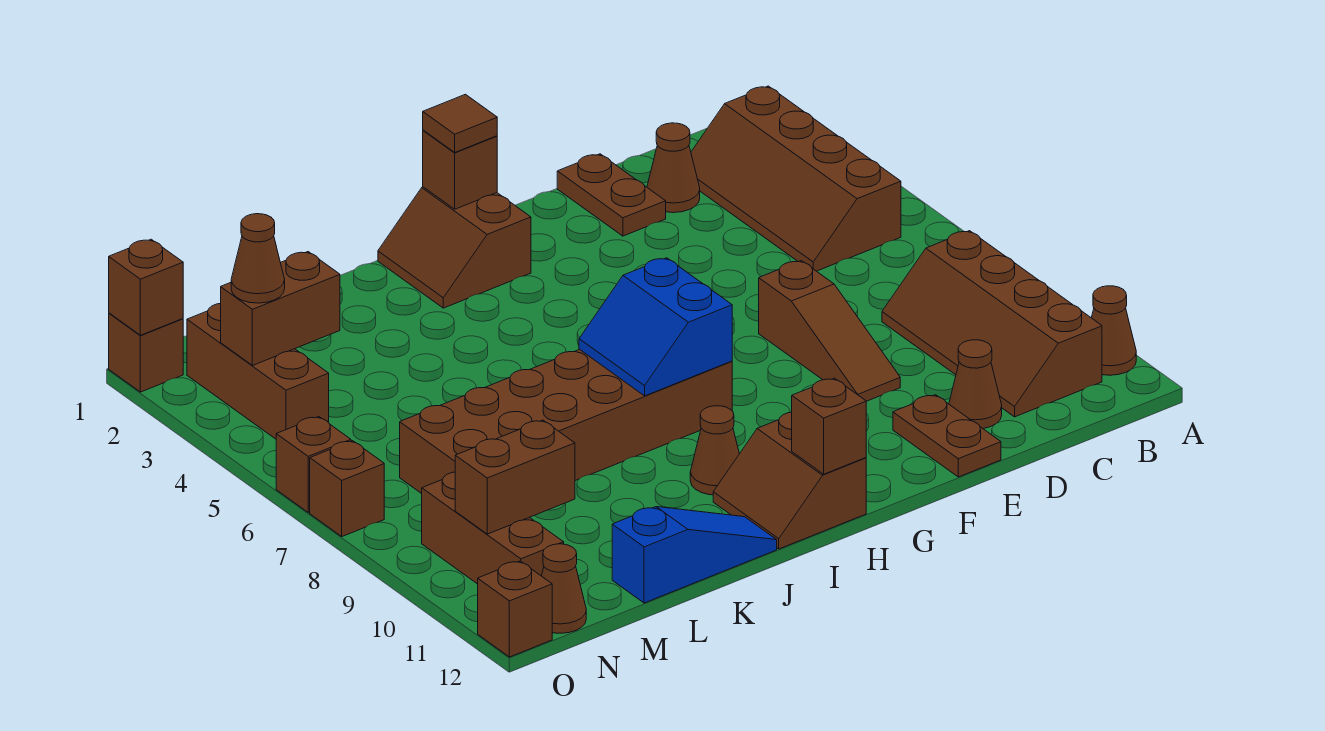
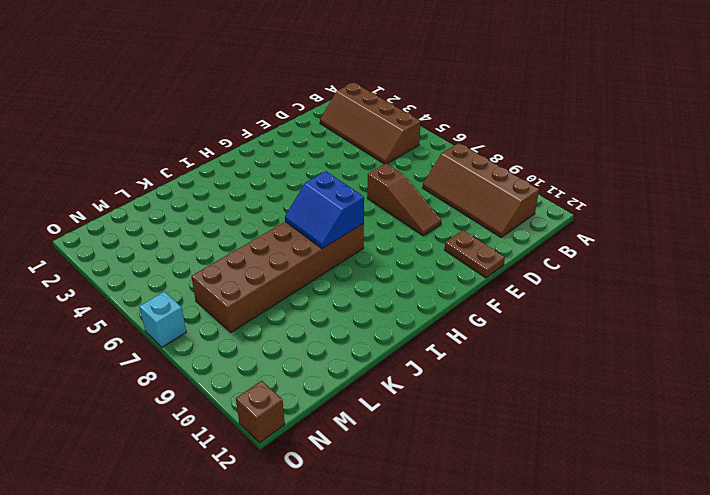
cyan brick O7 level 1 -> brown brick O7 level 1
none -> brown cone A11 level 1
none -> brown cone D2 level 1
none -> brown cone D11 level 1

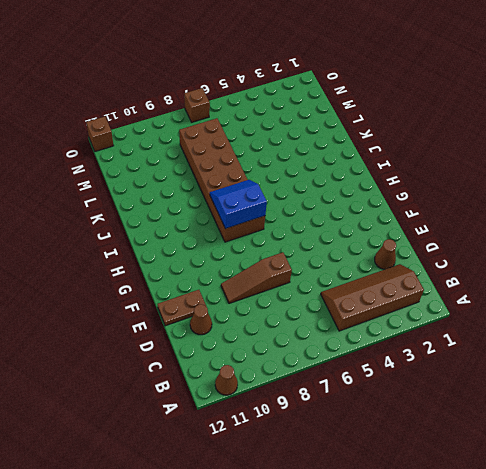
none -> brown slope B8:C11 level 1 top B
none -> brown plate E1:E2 level 1
none -> brown slope H1:I2 level 1 top H

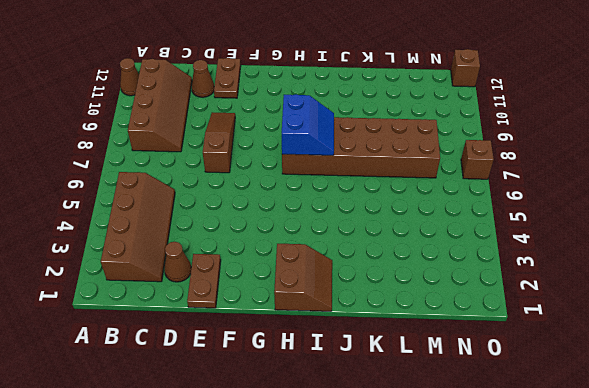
none -> brown slope H11:I12 level 1 top H
none -> brown cone I10 level 1
none -> blue slope J12:L12 level 1 top L

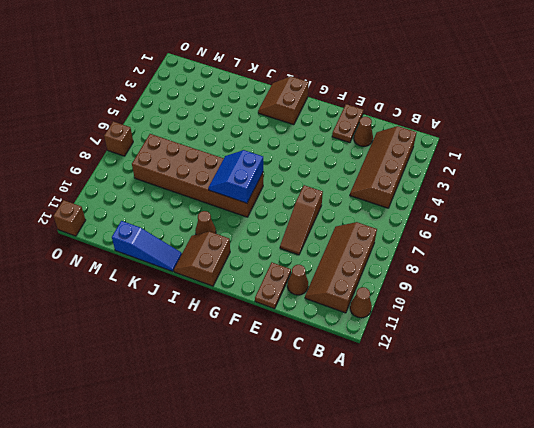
none -> brown brick N2:N4 level 1
none -> brown brick N9:N11 level 1
none -> brown cone N12 level 1

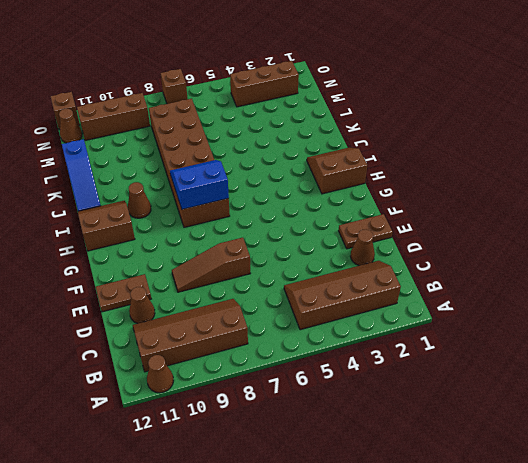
none -> brown brick O1 level 1
none -> brown brick O6 level 1
none -> brown brick H1 level 2

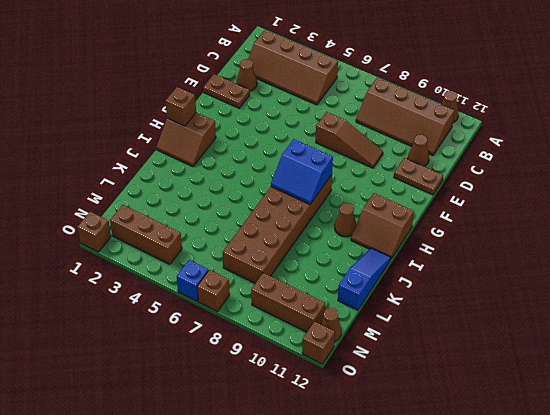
blue brick O6 level 1 -> brown brick O6 level 1
none -> brown brick H12 level 2
none -> brown brick M3:N3 level 2
none -> brown brick M10:N10 level 2

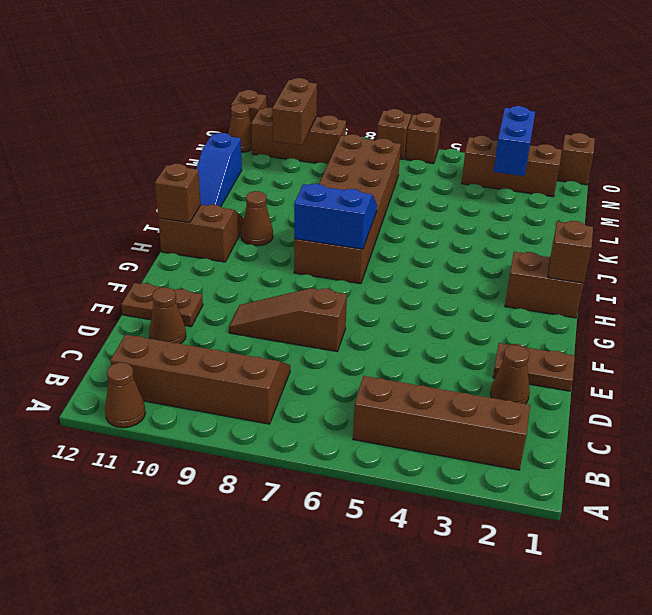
blue brick M3:N3 level 2 -> brown brick M3:N3 level 2
none -> brown brick O1 level 2
none -> brown tile H1 level 3
none -> brown cone N3 level 3

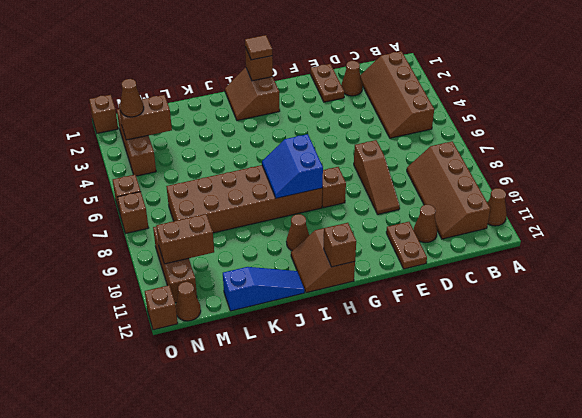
brown brick G8 level 1 -> brown brick O1 level 2

